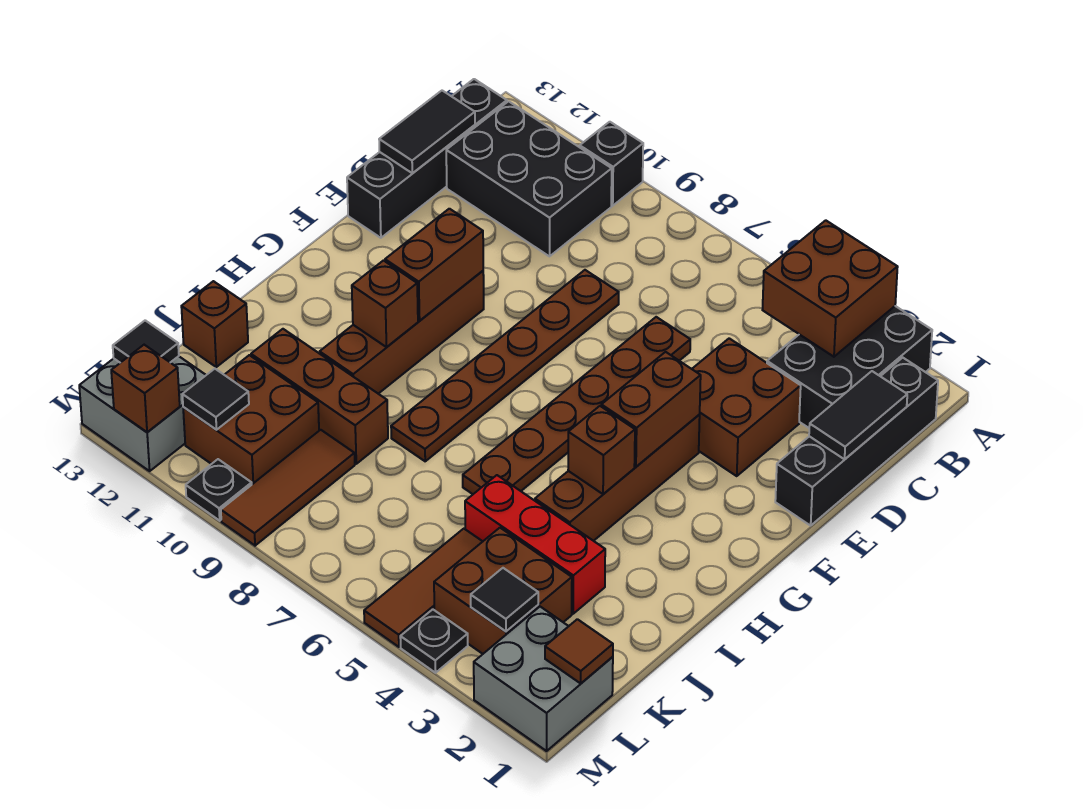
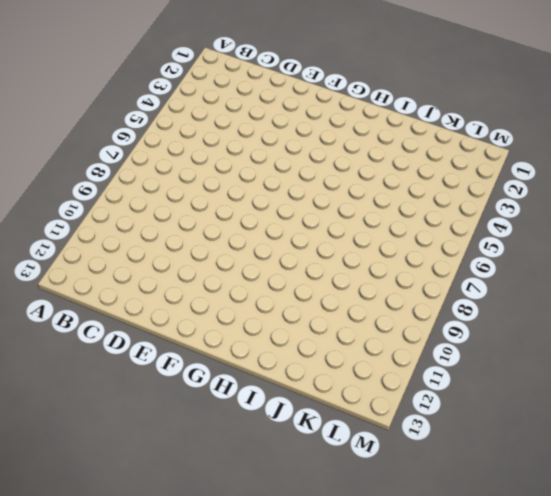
none -> black brick A2:C3 level 1
none -> black brick A10 level 1
none -> black brick B1:E1 level 1
none -> black brick B10:C12 level 1

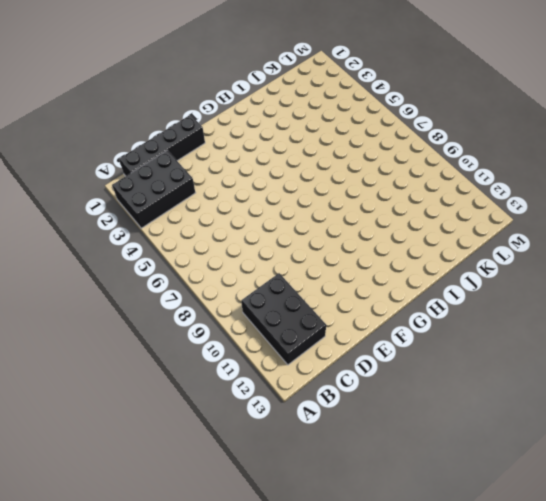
none -> black brick A10 level 1
none -> black brick B13:E13 level 1
none -> brown brick D3:E4 level 1
none -> brown plate D6:I6 level 1

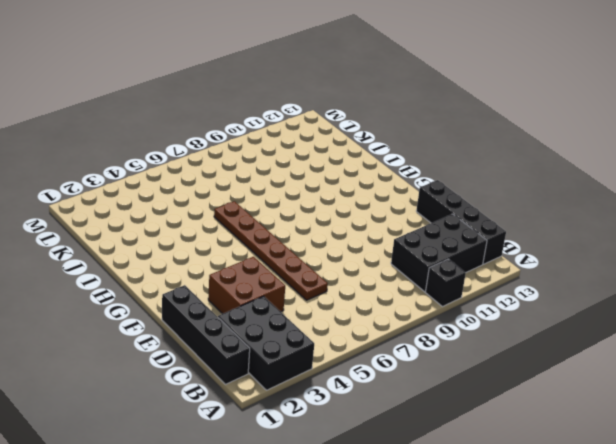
none -> brown plate D8:I8 level 1
none -> brown brick F4:I4 level 1
none -> brown brick F10:I10 level 1
none -> red brick J3:J5 level 1

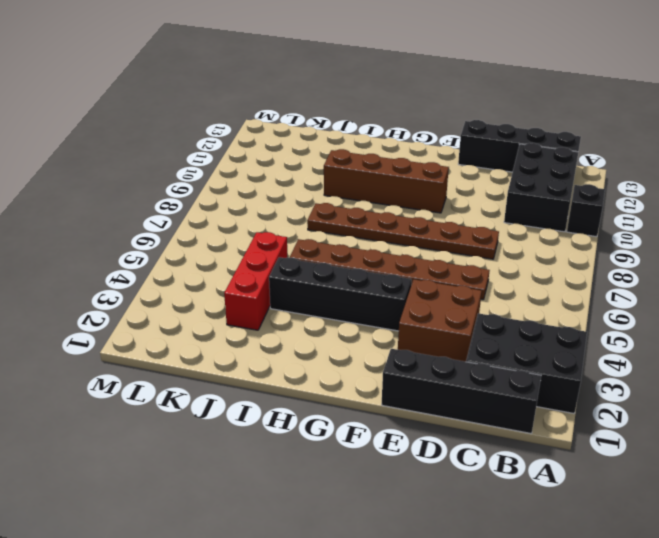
black brick F4:I4 level 1 -> brown brick F4:I4 level 1
none -> brown brick J9:J11 level 1
none -> brown brick J13 level 1
none -> brown brick K3:L4 level 1
none -> brown tile K5:M5 level 1

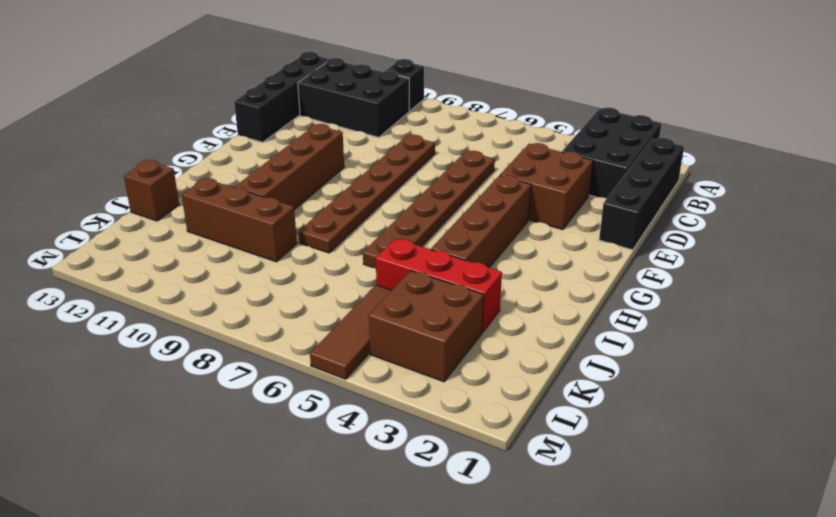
none -> brown tile K9:M9 level 1
none -> brown brick K10:L11 level 1
none -> grey brick L1:M2 level 1
none -> grey brick L12:M13 level 1

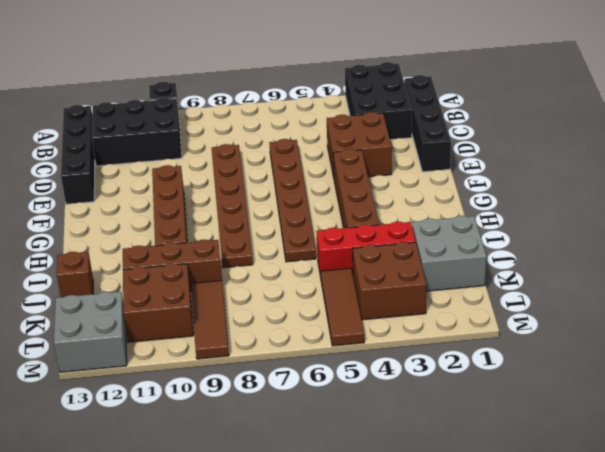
grey brick J1:K2 level 1 -> grey brick L1:M2 level 1
none -> black plate M4 level 1
none -> black plate M10 level 1
none -> brown brick A3:B4 level 2
none -> black tile C1:D1 level 2

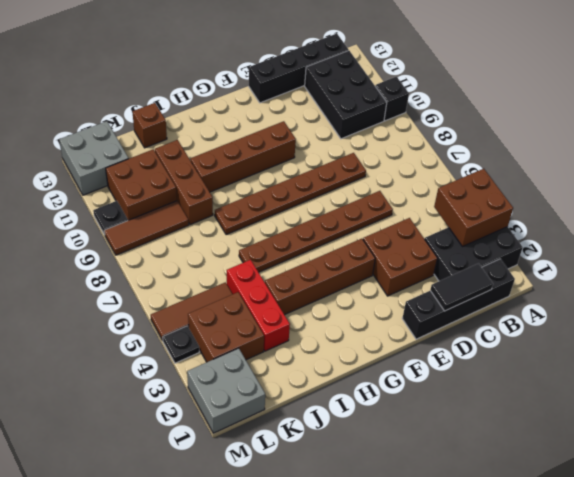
none -> black tile C13:D13 level 2
none -> brown brick F4:G4 level 2
none -> brown brick F10:G10 level 2
none -> brown brick H4 level 2

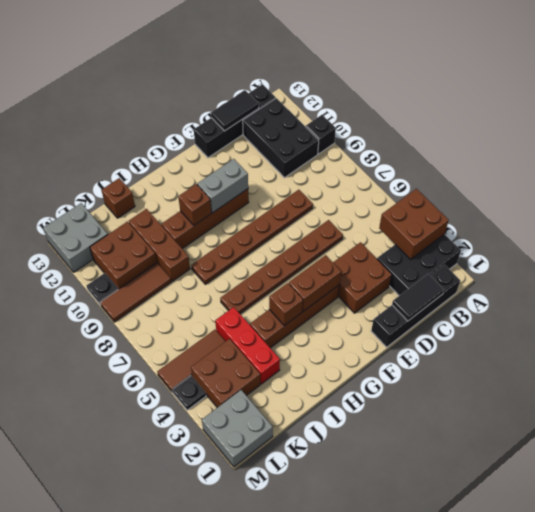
grey brick F10:G10 level 2 -> brown brick F10:G10 level 2
none -> brown tile L1 level 2
none -> black tile L3 level 2
none -> black tile L11 level 2
none -> black tile L13 level 2

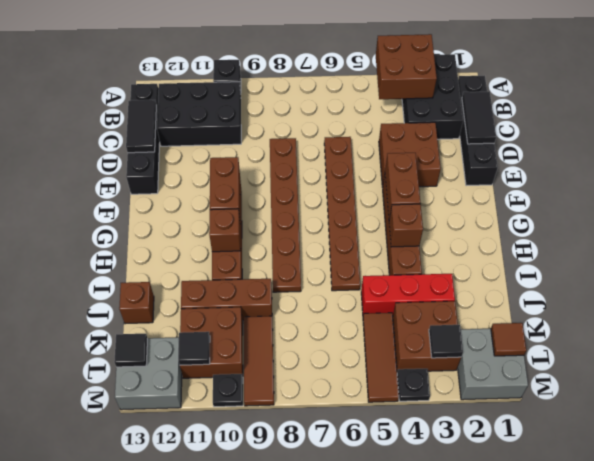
none -> brown brick M12 level 2

